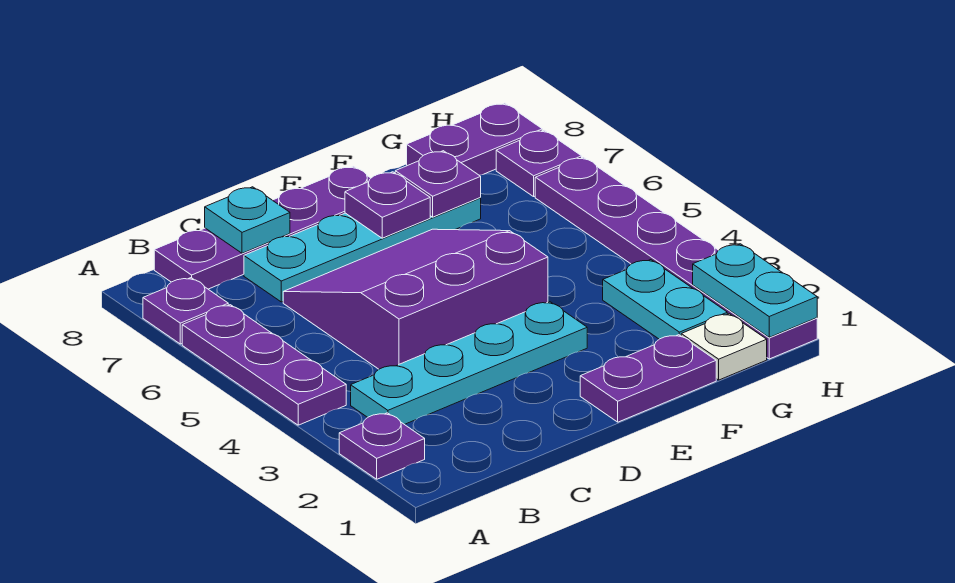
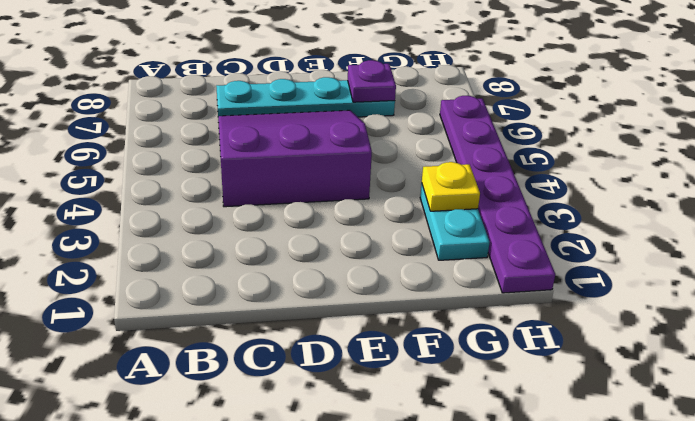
yellow plate G3 level 2 -> none
none -> purple plate A2 level 1
none -> purple plate A4:A6 level 1
none -> purple plate A7 level 1

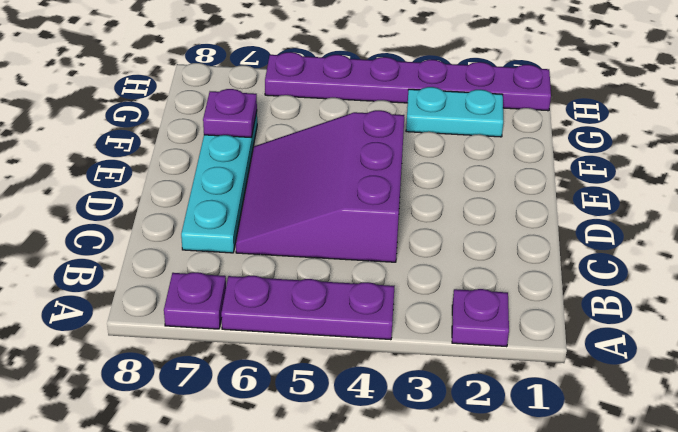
none -> cyan plate B3:E3 level 1
none -> purple plate B8:E8 level 1
none -> purple plate E1:F1 level 1

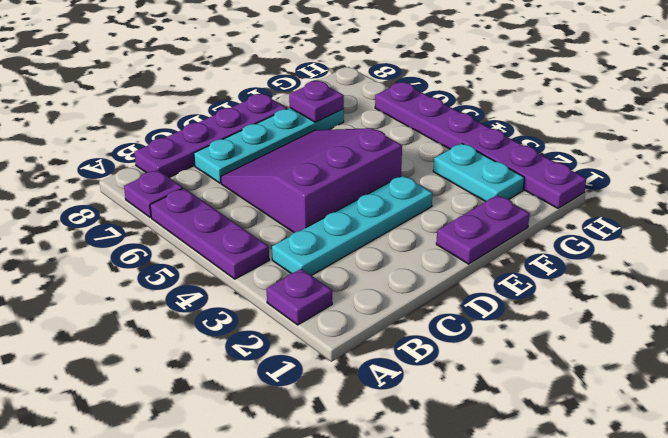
none -> white plate G1 level 1
none -> purple plate G8:H8 level 1
none -> purple plate H7 level 1

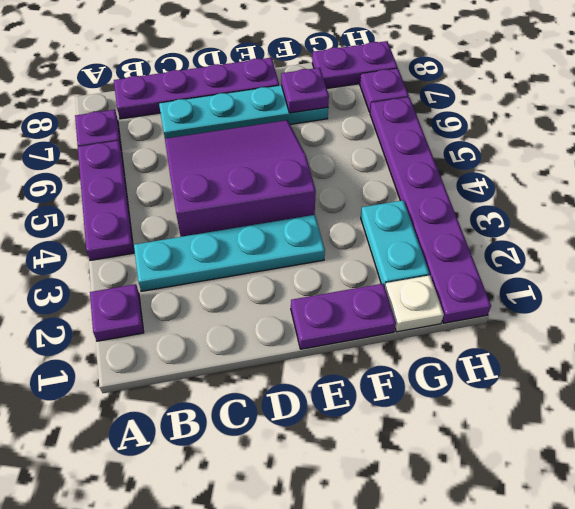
none -> cyan plate C8 level 2
none -> purple plate E7 level 2
none -> cyan plate H1:H2 level 2

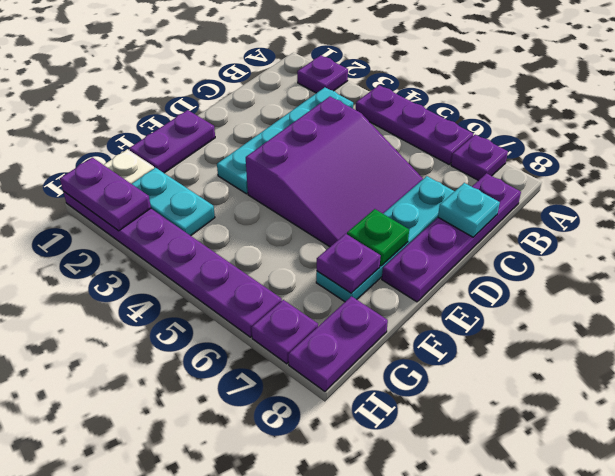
green plate E7 level 2 -> purple plate E7 level 2
purple plate H1:H2 level 2 -> cyan plate H1:H2 level 2

